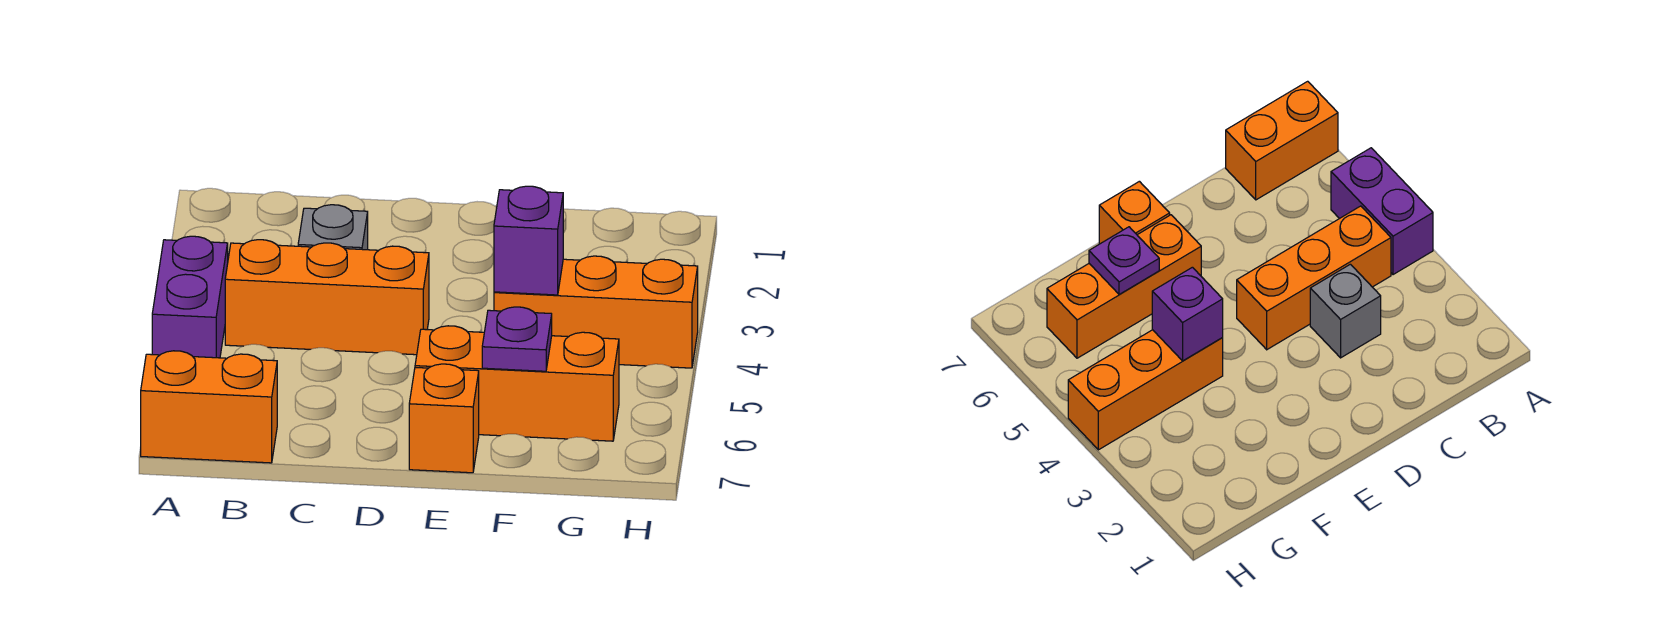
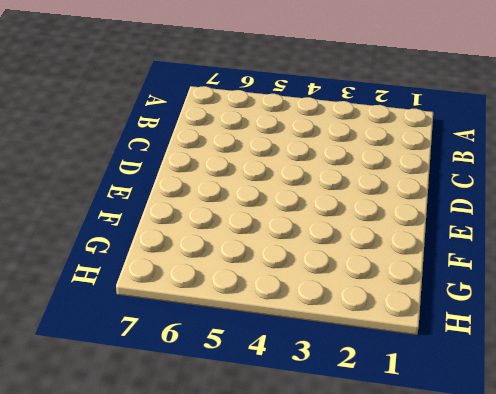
none -> purple brick A4:A5 level 1
none -> orange brick A7:B7 level 1

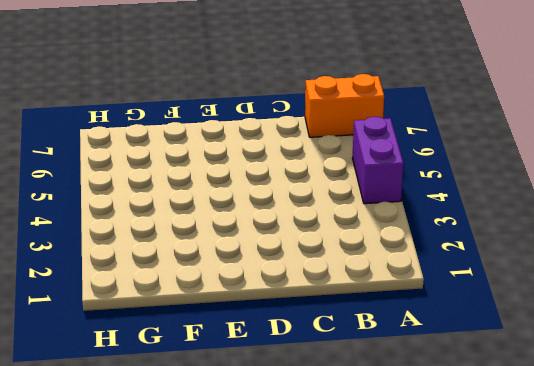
none -> orange brick B4:D4 level 1
none -> grey brick C3 level 1

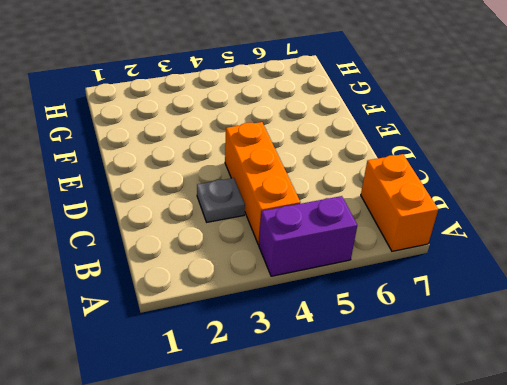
grey plate C3 level 1 -> grey brick C3 level 1
none -> orange brick E6:G6 level 1
none -> orange brick E7 level 1

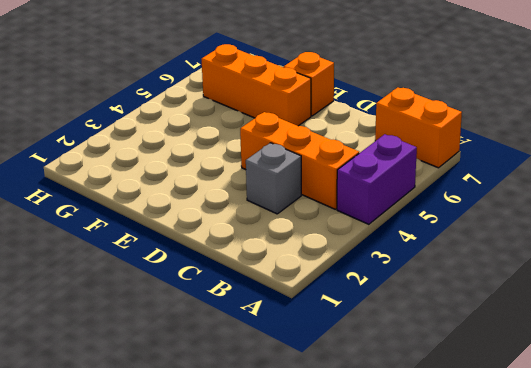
none -> orange brick F4:H4 level 1
none -> purple brick F4 level 2

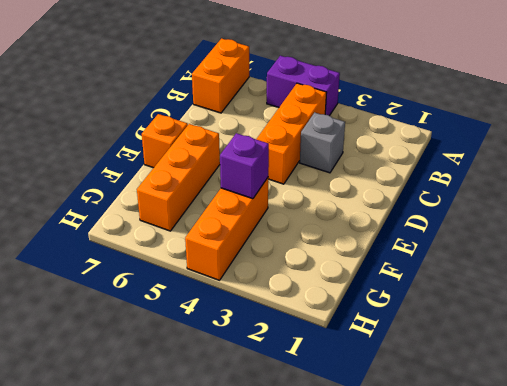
none -> purple plate F6 level 2

